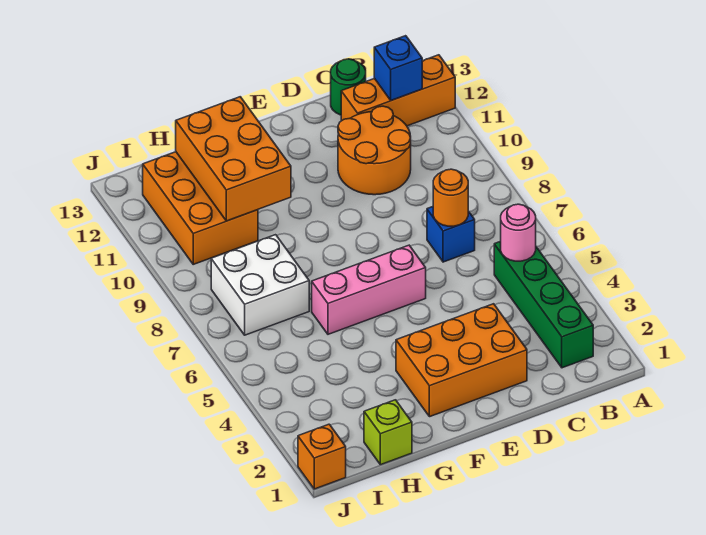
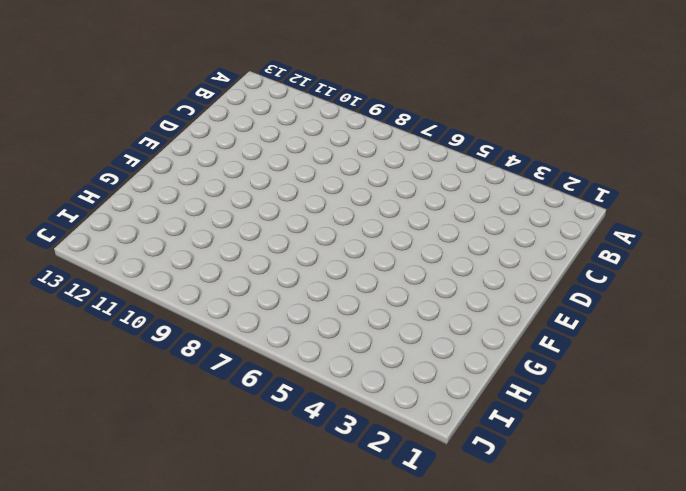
none -> orange brick A12:C12 level 1
none -> green brick B2:B5 level 1
none -> blue brick C7 level 1

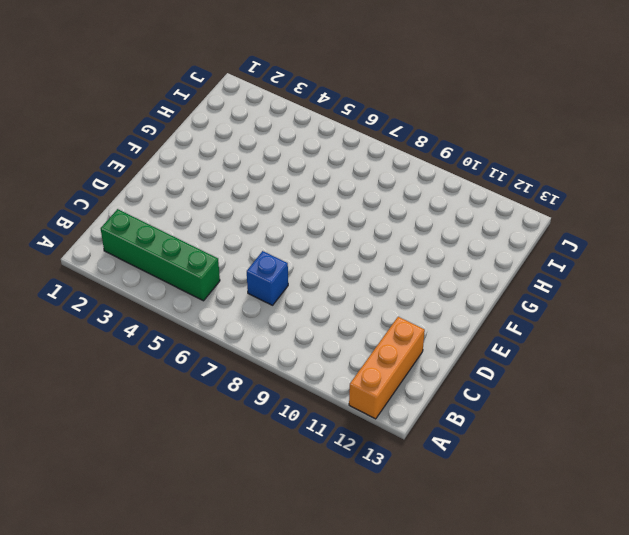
none -> orange round brick C10:D11 level 1
none -> green round brick C13 level 1
none -> orange brick D2:F3 level 1

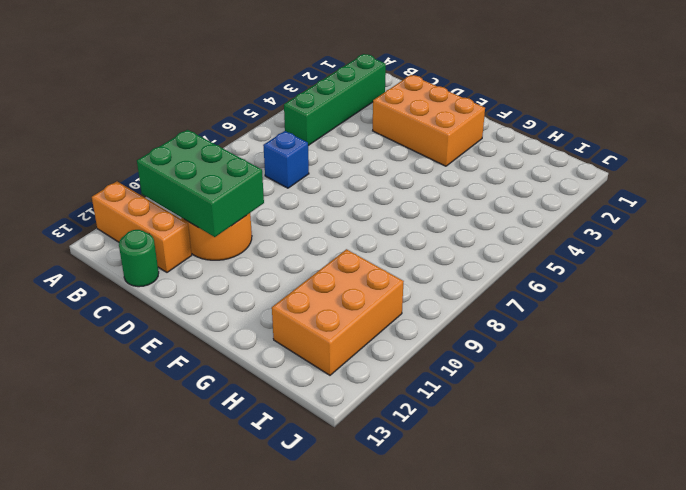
green brick B10:D11 level 2 -> none
none -> pink brick E6:G6 level 1
none -> lime brick H1 level 1
none -> white brick H7:I8 level 1

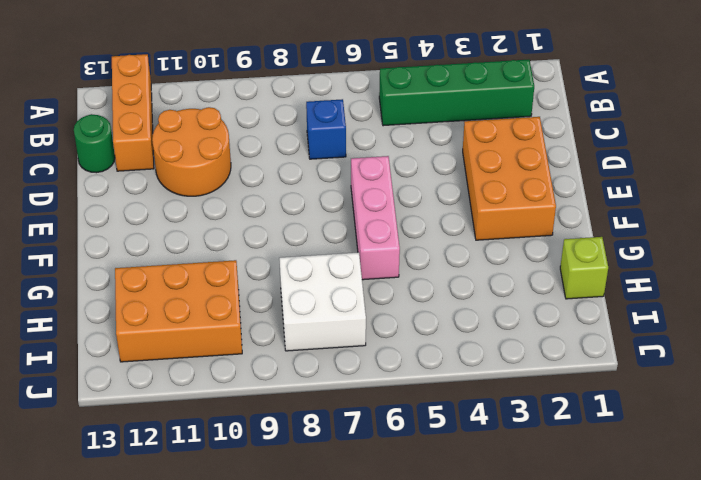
none -> orange brick J1 level 1
none -> pink round brick B5 level 2
none -> blue brick B12 level 2

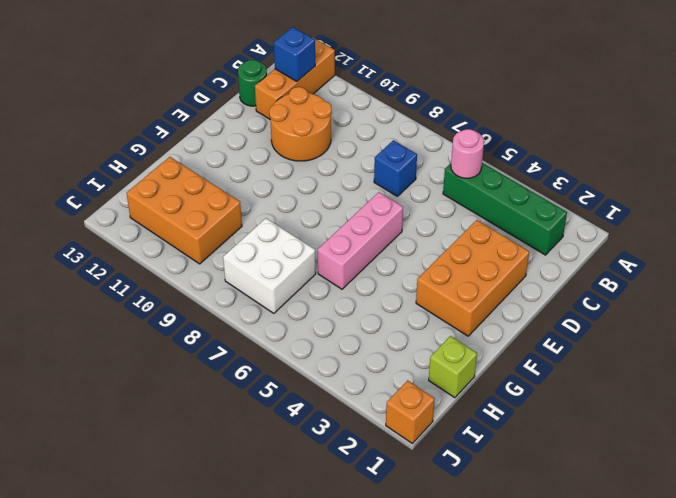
none -> orange round brick C7 level 2
none -> orange brick G10:H12 level 2

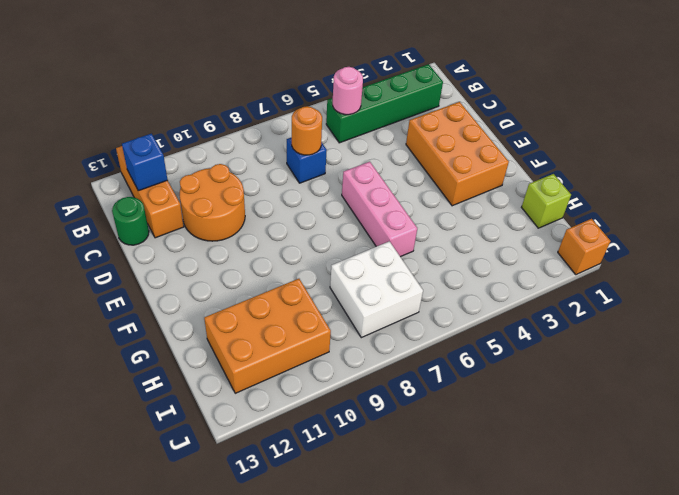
none -> orange brick G10:H12 level 2

